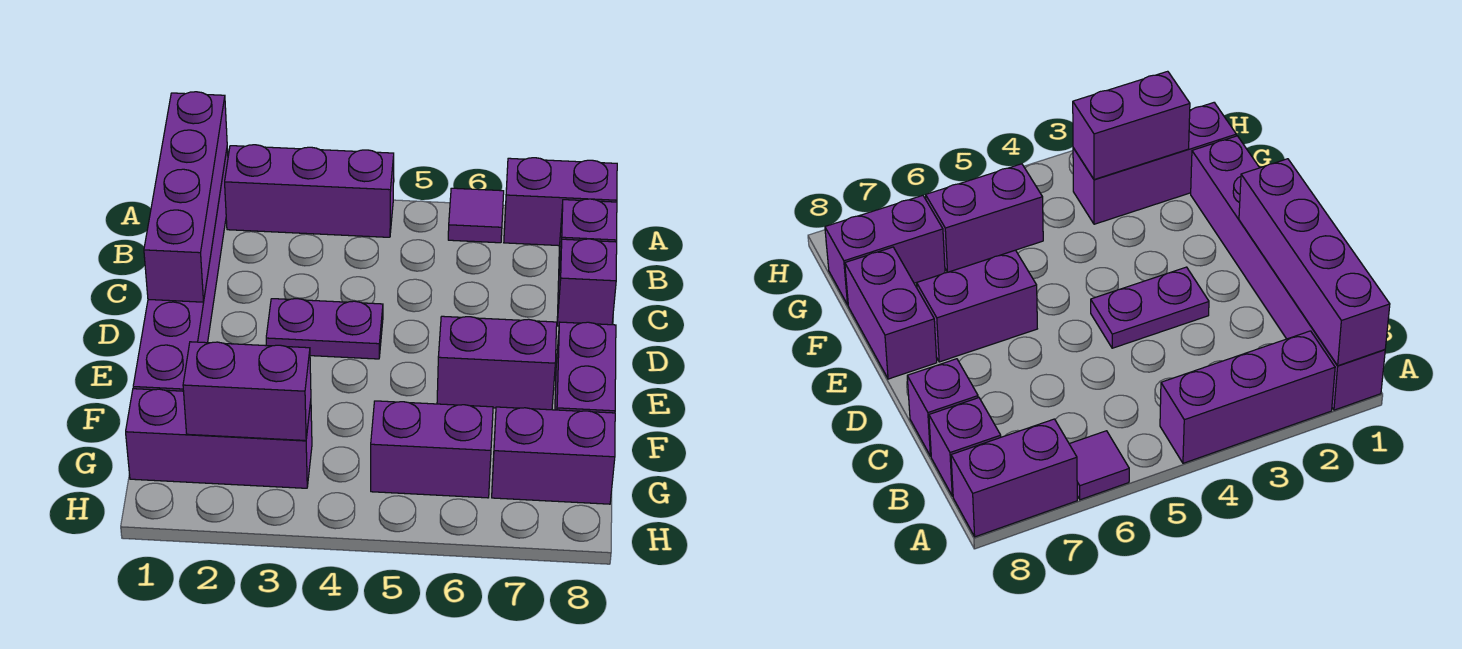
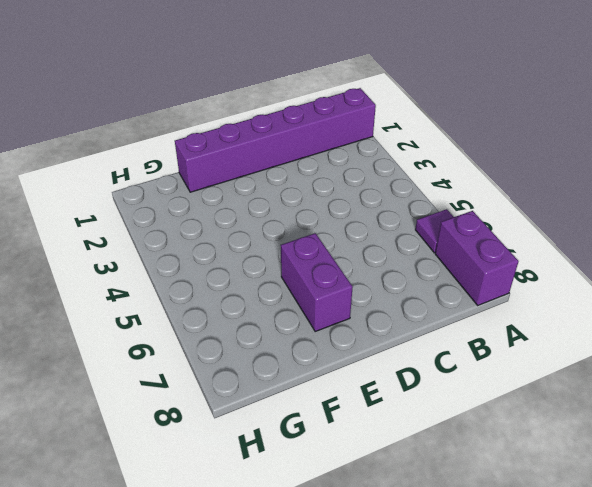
none -> purple brick A2:A4 level 1
none -> purple brick B8 level 1
none -> purple brick C8 level 1

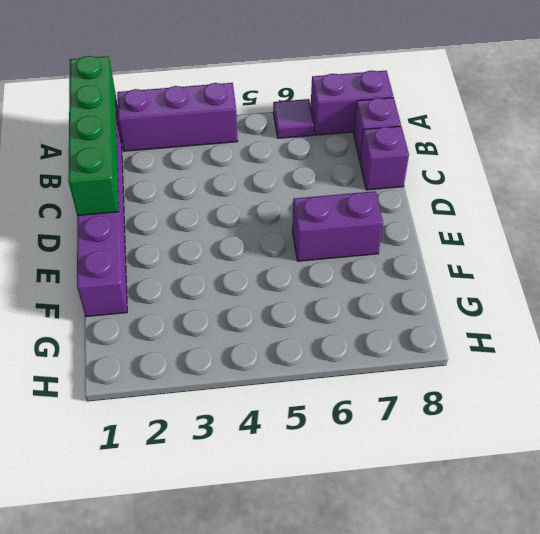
green brick A1:D1 level 2 -> purple brick A1:D1 level 2
none -> purple plate D3:D4 level 1
none -> purple brick E8:F8 level 1
none -> purple brick G1:G3 level 1

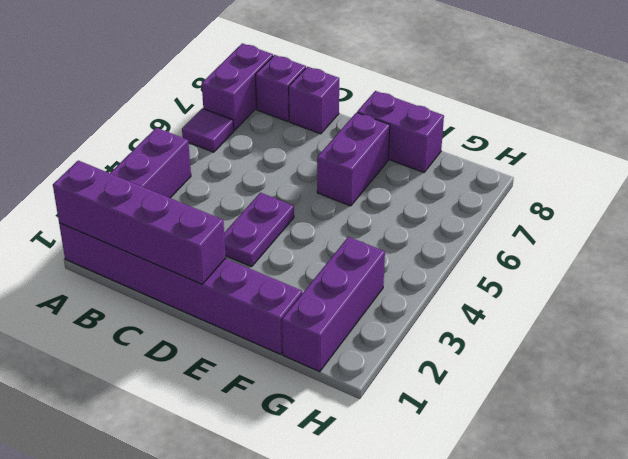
none -> purple brick G5:G6 level 1
none -> purple brick G7:G8 level 1
none -> purple brick G2:G3 level 2

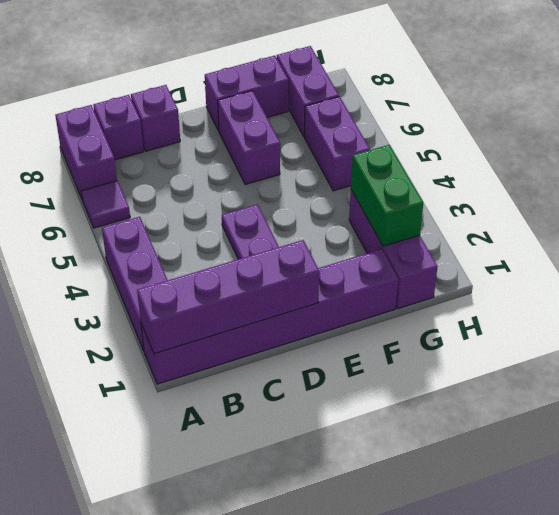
green brick G2:G3 level 2 -> purple brick G2:G3 level 2

